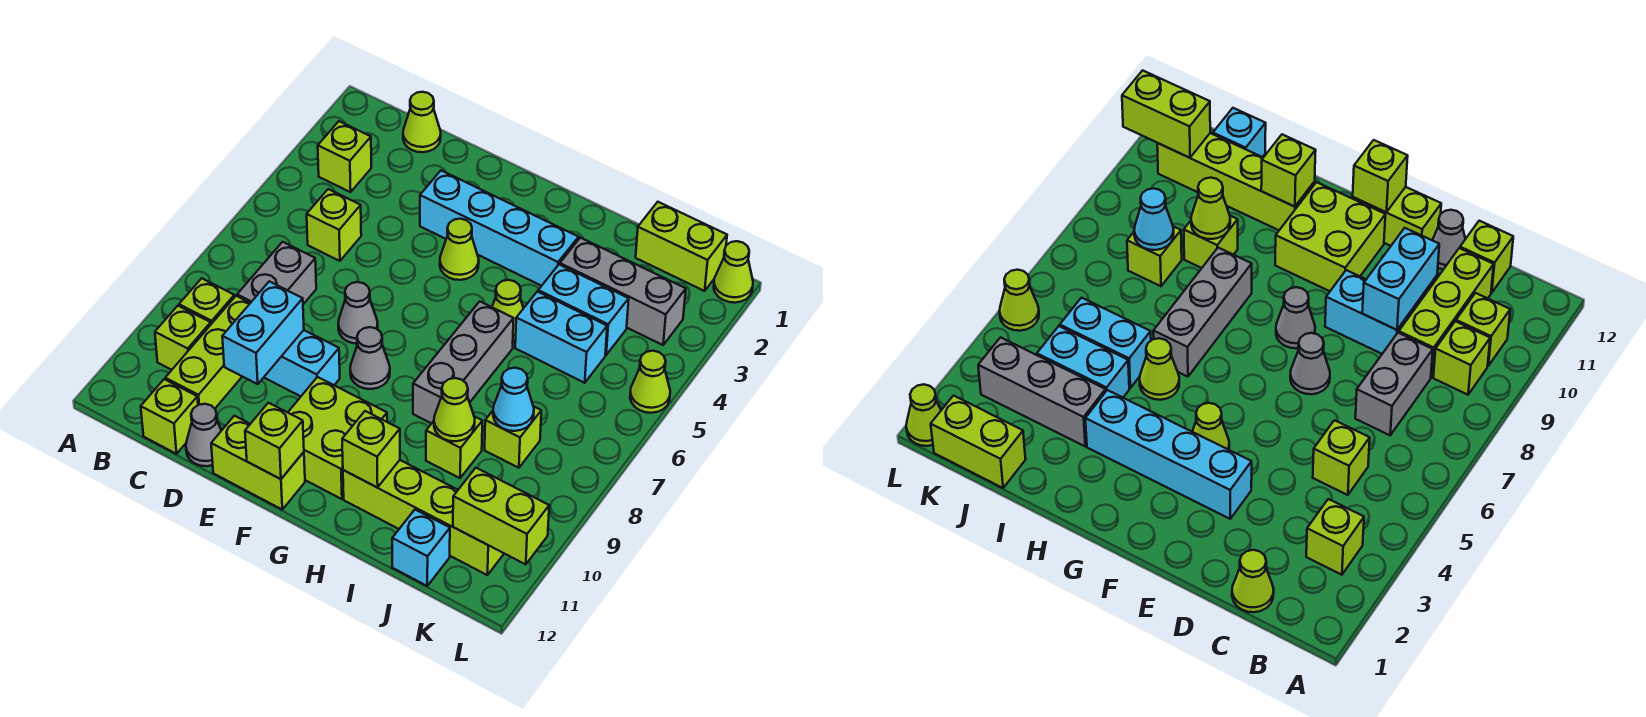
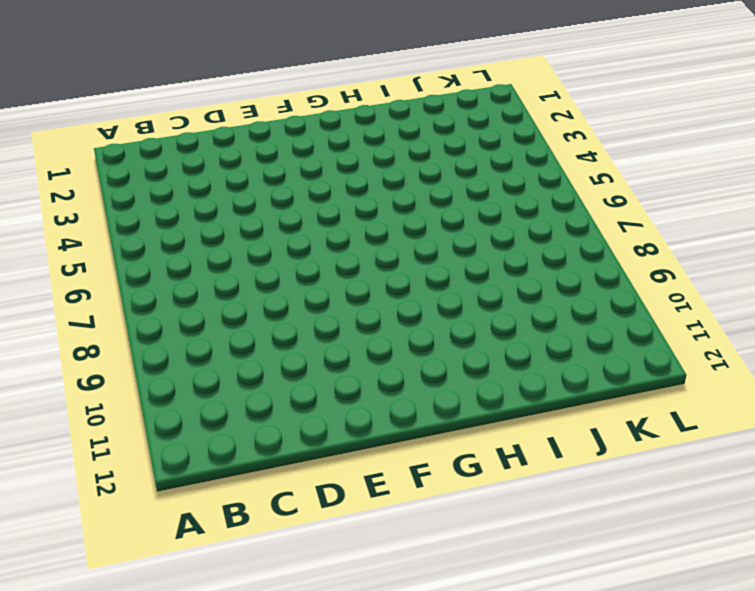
none -> lime brick B3 level 1
none -> lime brick B9 level 1
none -> lime brick B10 level 1
none -> lime cone C1 level 1

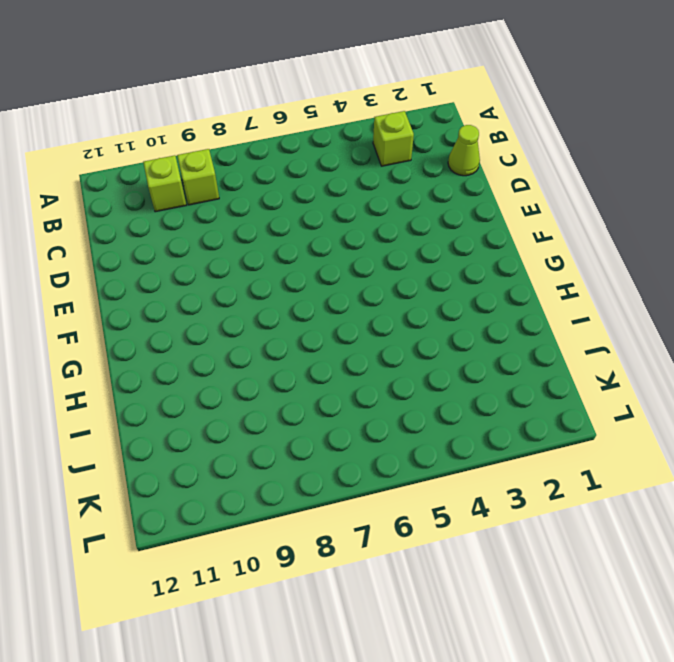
none -> lime brick C5 level 1
none -> grey brick C7:C8 level 1
none -> lime brick C9:C11 level 1
none -> lime brick C12 level 1

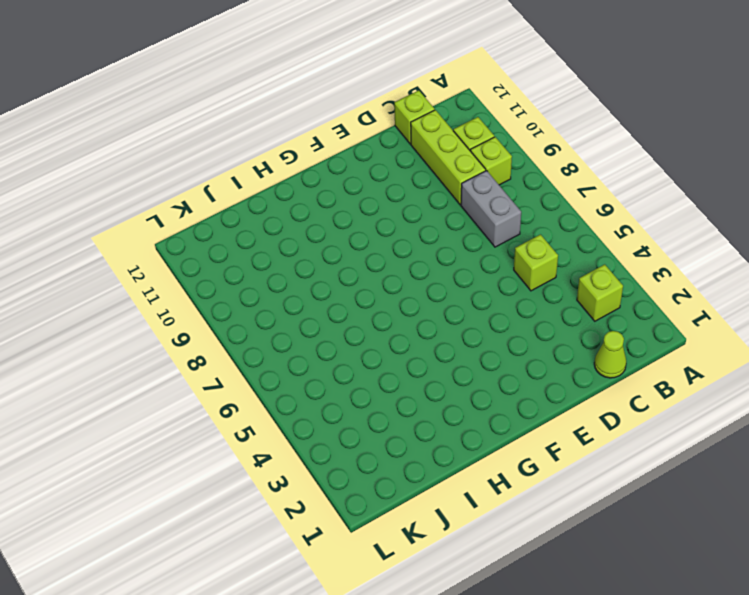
none -> cyan brick D9:E9 level 1
none -> grey cone D12 level 1
none -> cyan brick E3:H3 level 1
none -> grey cone E7 level 1

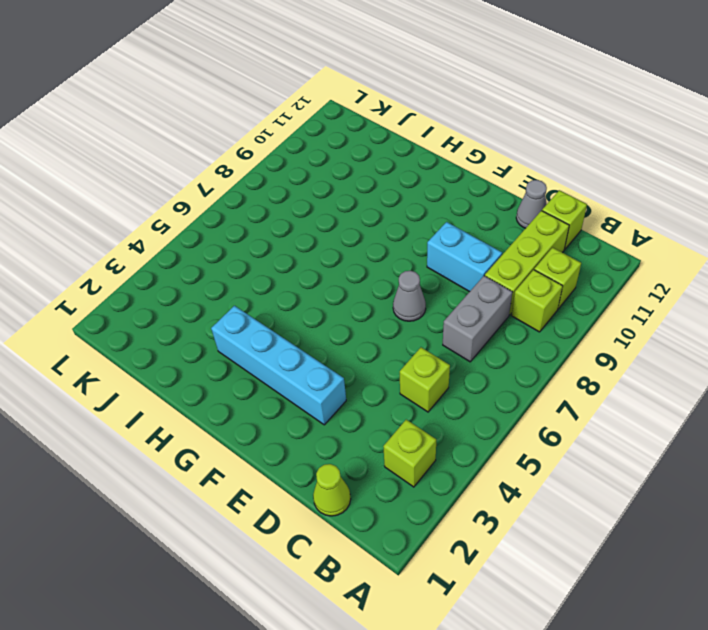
none -> lime brick E12:F12 level 1
none -> lime cone F4 level 1
none -> grey cone F8 level 1
none -> lime brick F10:G11 level 1

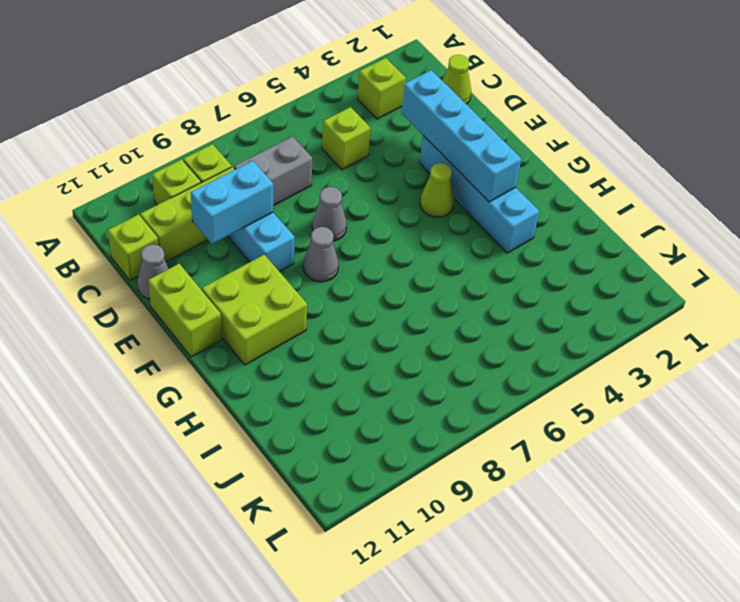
cyan brick D3:G3 level 2 -> none
none -> lime cone H5 level 1
none -> grey brick H6:H8 level 1
none -> lime brick H11:K11 level 1
none -> grey brick I3:K3 level 1

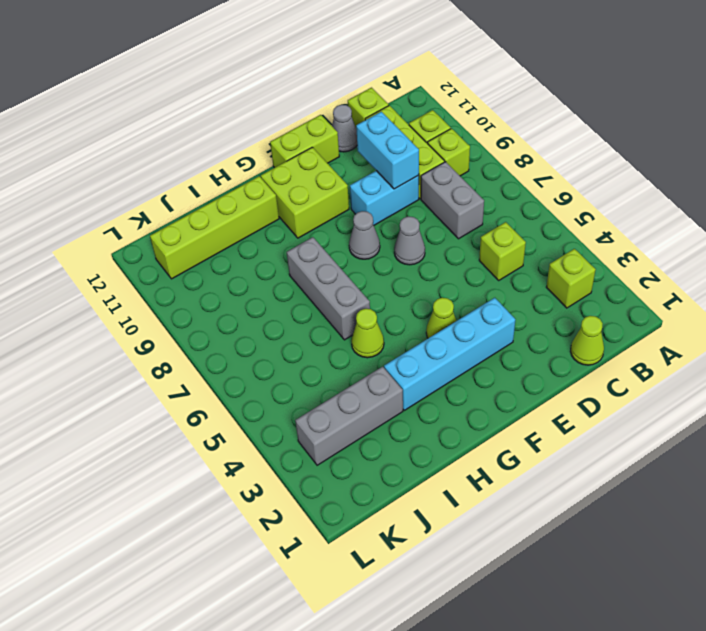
none -> cyan brick I4:J4 level 1
none -> cyan brick I5:J5 level 1
none -> lime brick I9 level 1
none -> lime brick J1:K1 level 1

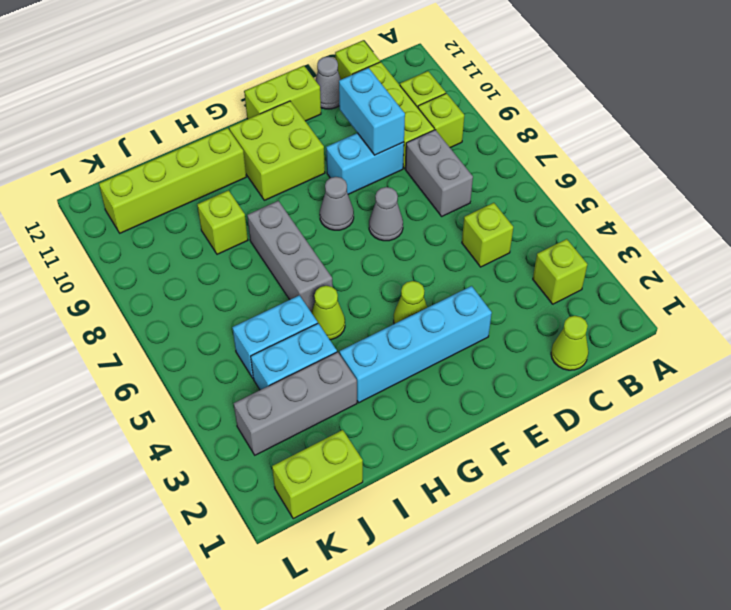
none -> lime brick J8 level 1
none -> cyan brick J12 level 1
none -> lime cone L1 level 1
none -> lime cone L5 level 1

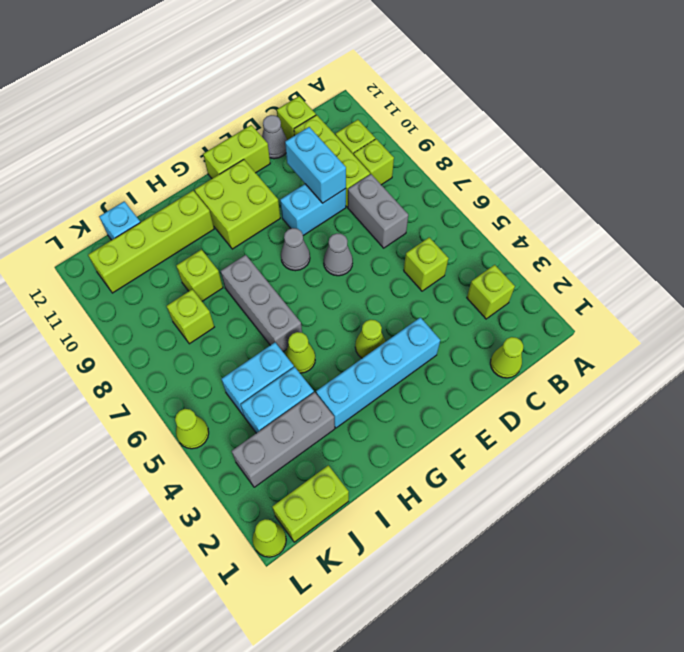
none -> lime brick F12 level 2
none -> lime brick H11 level 2
none -> lime cone I9 level 2
none -> cyan cone J8 level 2

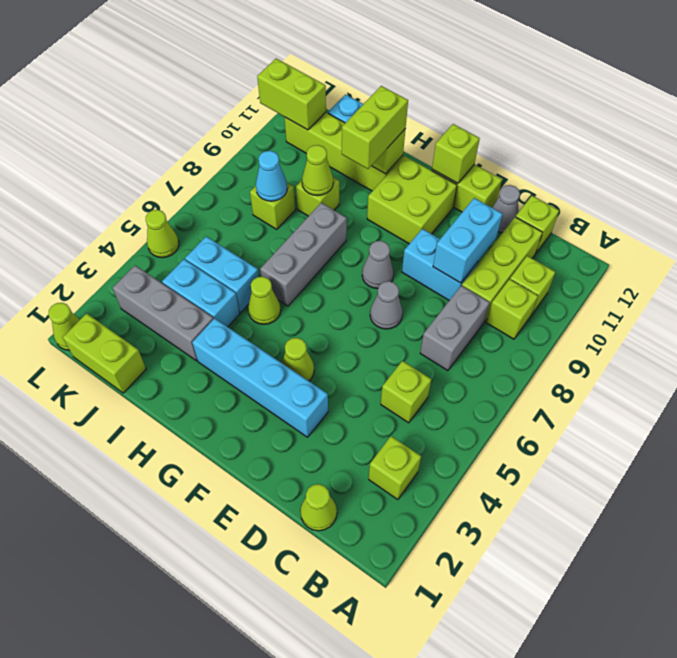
lime brick H10:H11 level 3 -> none

